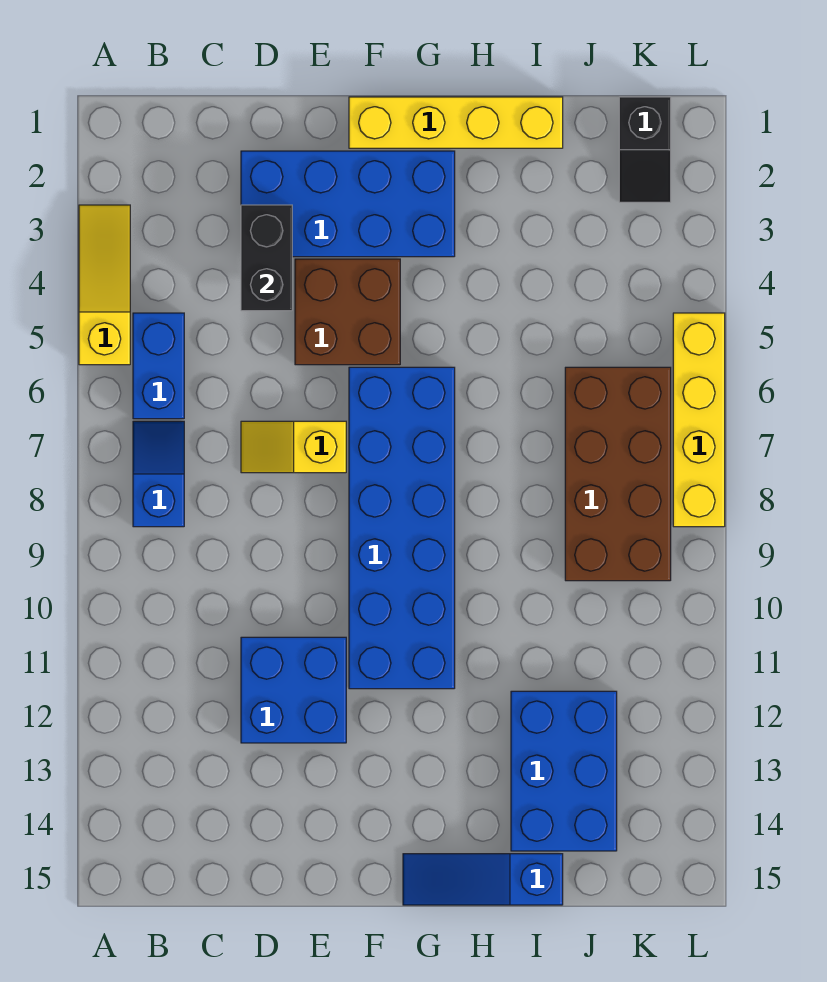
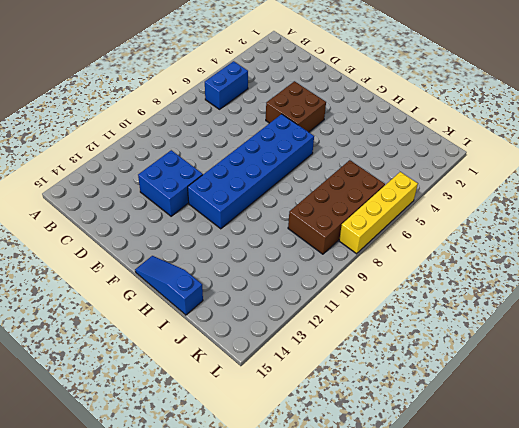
none -> yellow slope A3:A5 level 1 top 5
none -> blue slope B7:B8 level 1 top 8
none -> blue brick D2:G3 level 1

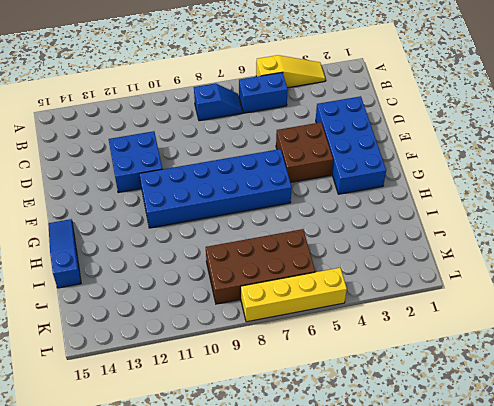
none -> yellow slope D7:E7 level 1 top E
none -> yellow brick F1:I1 level 1
none -> blue brick I12:J14 level 1

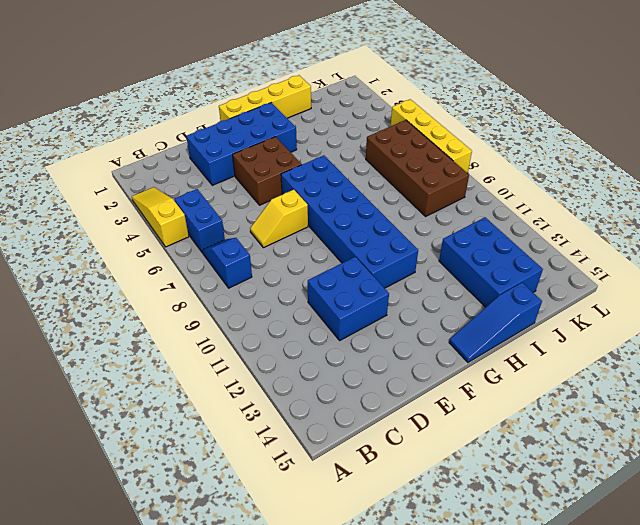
none -> black slope K1:K2 level 1 top 1
none -> black brick D3:D4 level 2

